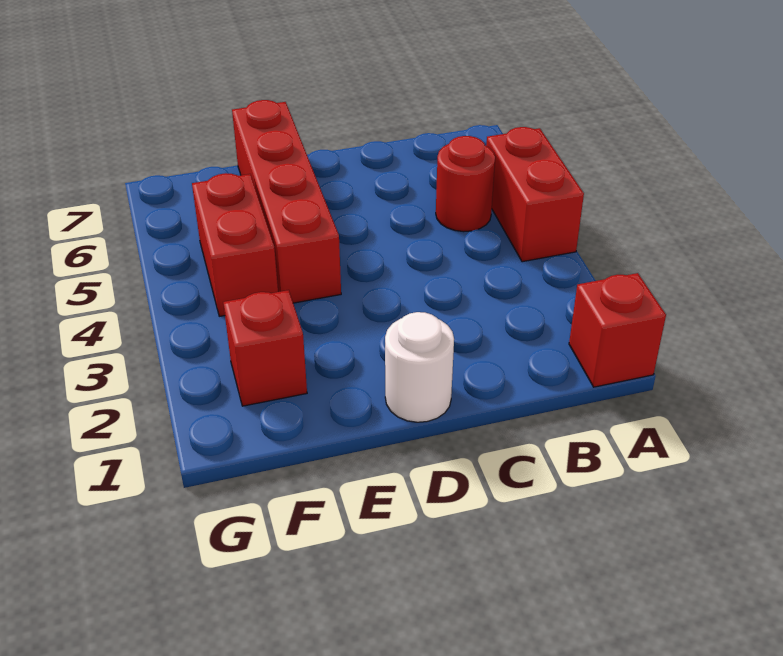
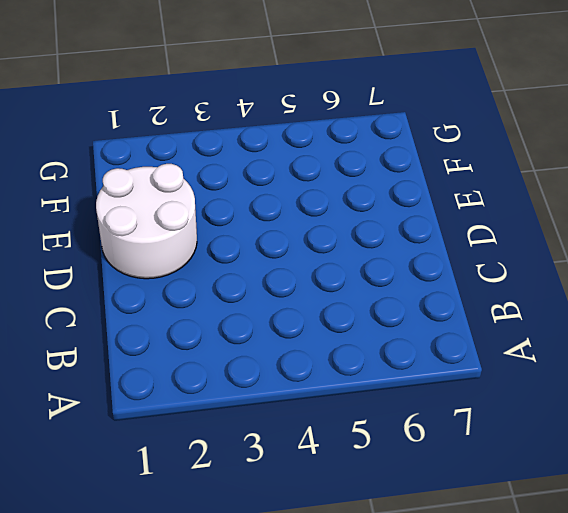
white round brick D1:E2 level 1 -> white round brick D1 level 1
none -> red brick A1 level 1
none -> red brick A4:A5 level 1

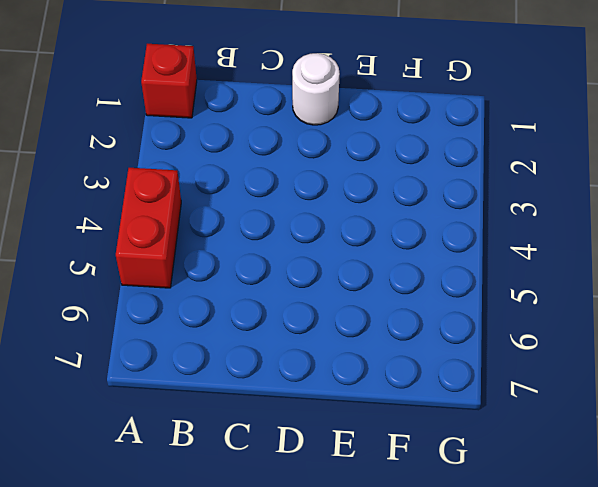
none -> red round brick B5 level 1
none -> red brick E4:E7 level 1

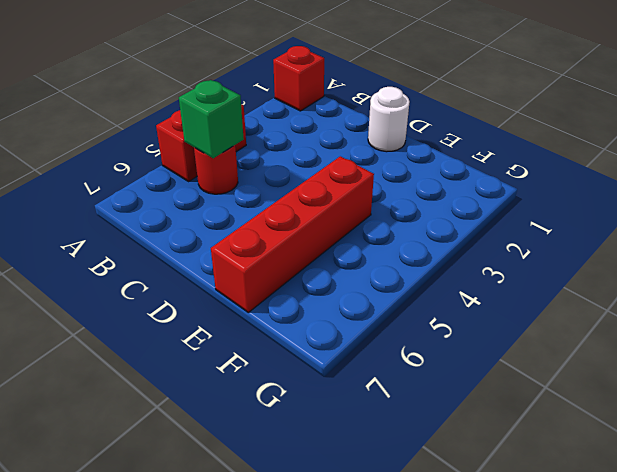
green brick B5 level 2 -> none
none -> red brick F2 level 1
none -> red brick F4:F5 level 1

